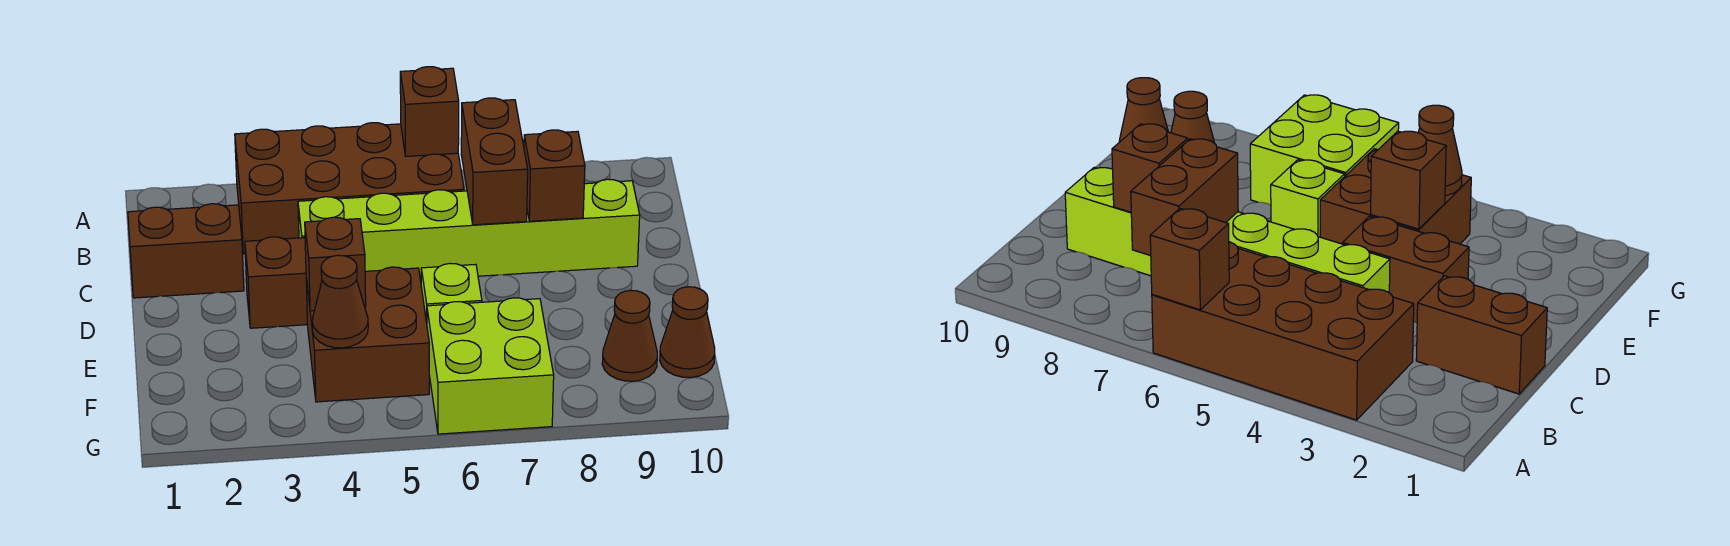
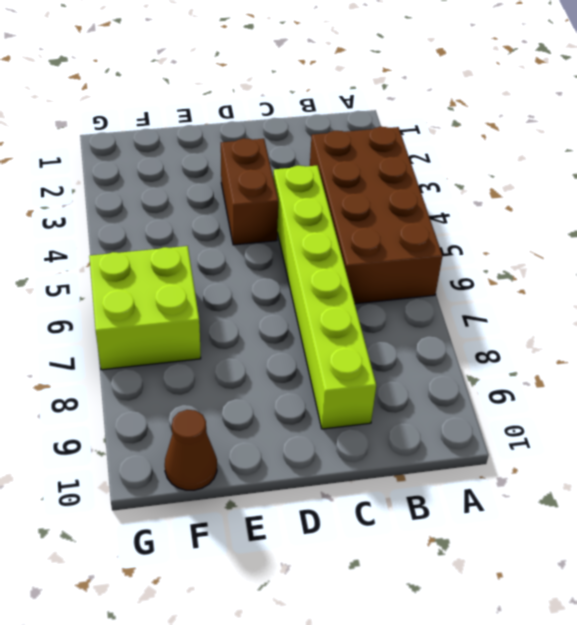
none -> brown brick C1:C2 level 1
none -> brown brick E4:F5 level 1
none -> lime brick E6 level 1

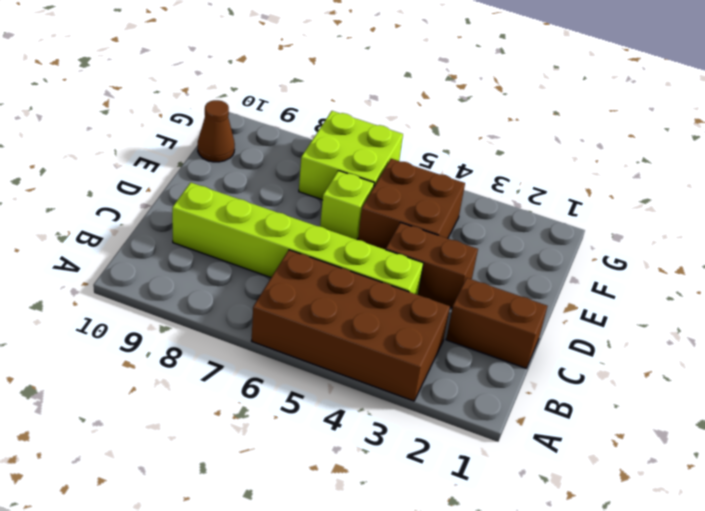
none -> brown cone F9 level 1
none -> brown brick A6 level 2
none -> brown brick B7:C7 level 2

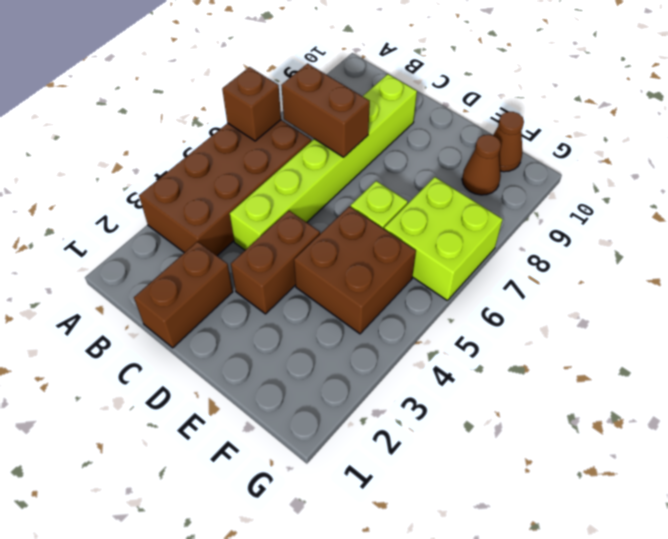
none -> brown brick C8 level 2
none -> brown brick E4 level 2
none -> brown cone F4 level 2

